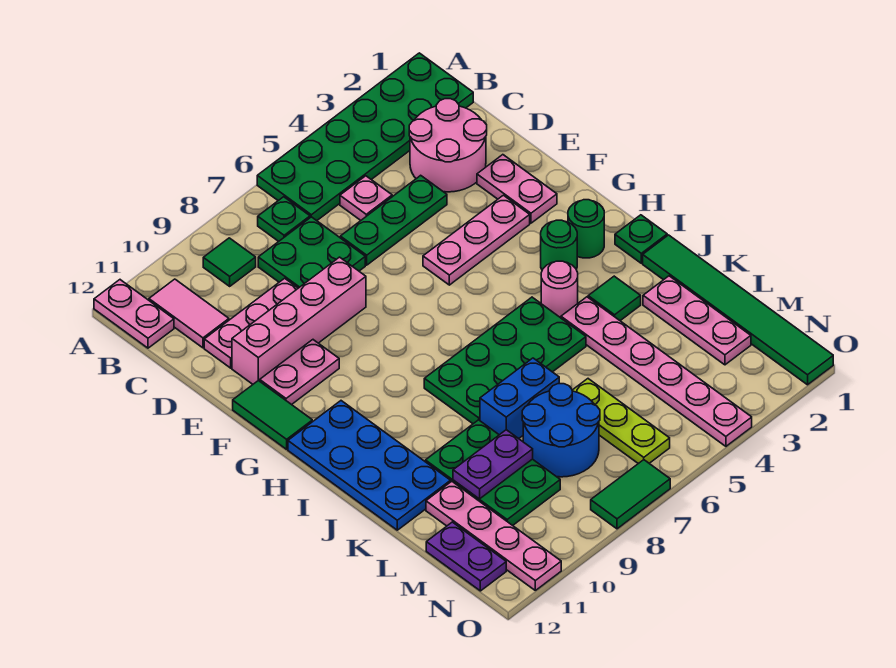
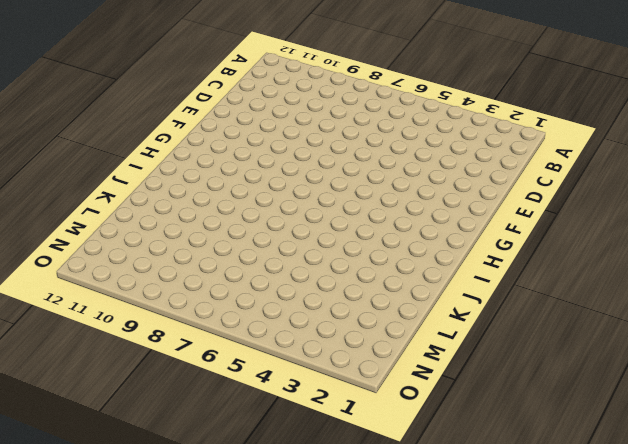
none -> green plate A1:B6 level 1
none -> pink plate A12:B12 level 1
none -> green plate B7 level 1
none -> green tile B9 level 1

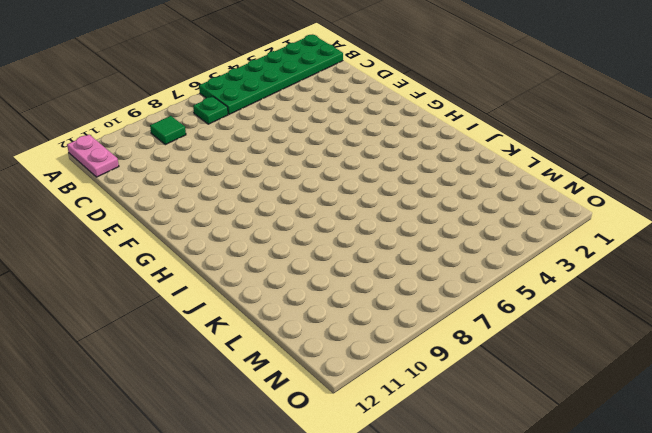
none -> pink tile B11:C11 level 1
none -> pink round brick C2:D3 level 1
none -> pink plate C5 level 1
none -> green plate C7:D8 level 1

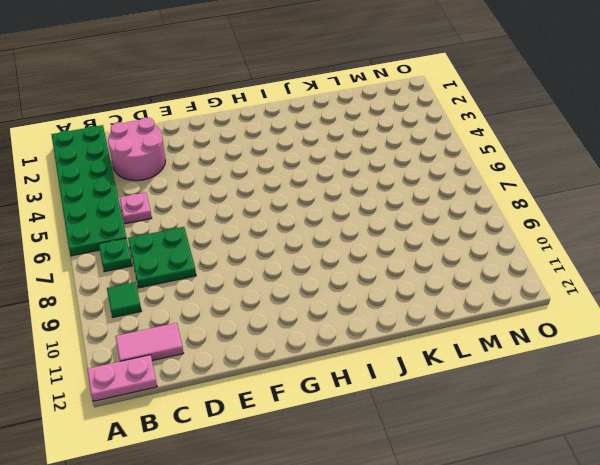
none -> green plate D4:D6 level 1
none -> pink plate D9:D11 level 1
none -> pink plate E2:F2 level 1
none -> pink brick E8:E11 level 1

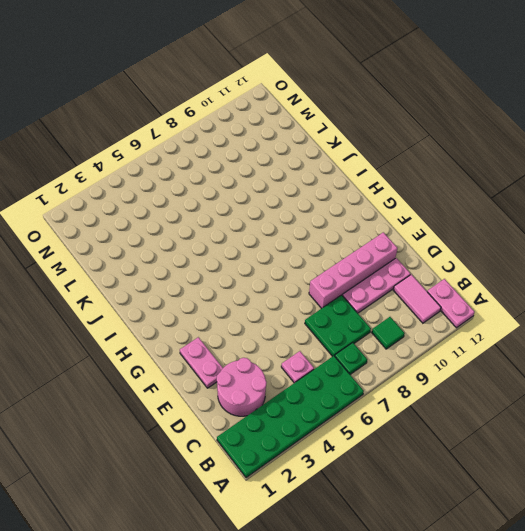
none -> green plate D4:D6 level 1
none -> pink plate F3:F5 level 1
none -> pink plate F10:F11 level 1
none -> green tile F12:G12 level 1

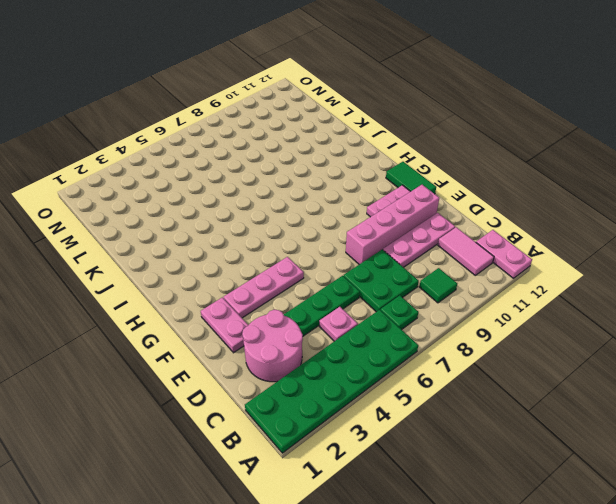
none -> green round brick H2 level 1
none -> green round brick H3 level 1
none -> blue plate H11:K12 level 1
none -> green plate I1 level 1

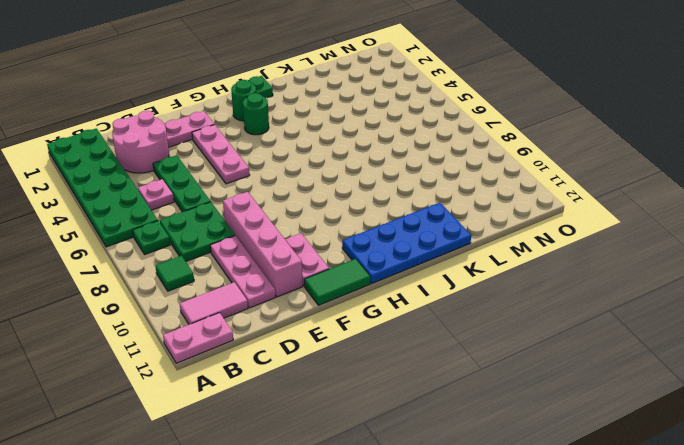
none -> pink round brick I4 level 1
none -> green plate I5:J8 level 1
none -> green tile J1:O1 level 1
none -> green tile J3 level 1

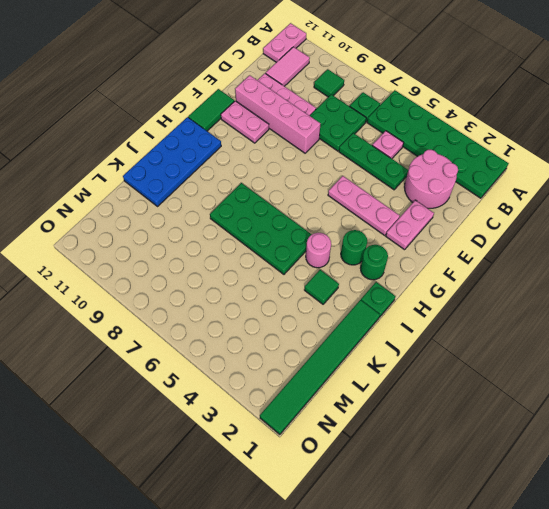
none -> pink plate J4:O4 level 1
none -> pink plate K2:M2 level 1
none -> blue brick K7:K8 level 1
none -> green plate K9:M10 level 1

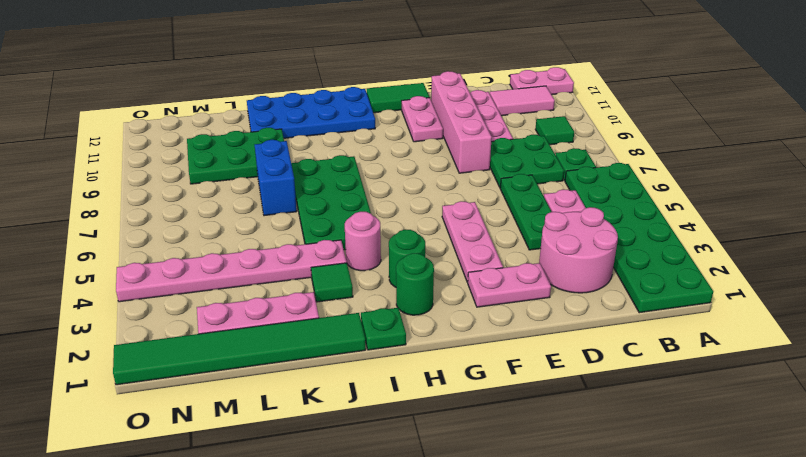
none -> lime plate L6:N6 level 1
none -> blue round brick L7:M8 level 1
none -> pink plate L11:O11 level 1
none -> purple plate M12:N12 level 1

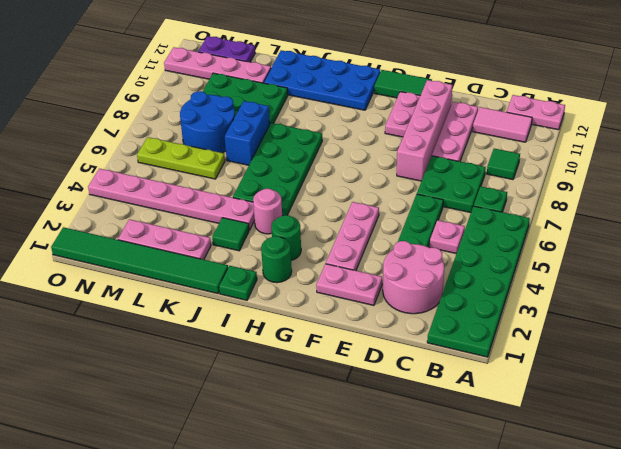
none -> green tile O7:O8 level 1
none -> purple plate L9:L10 level 2

